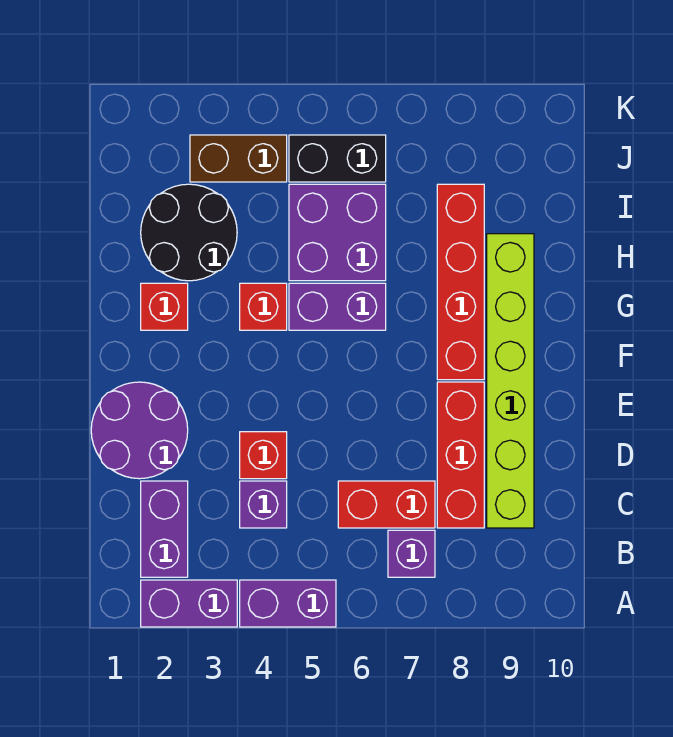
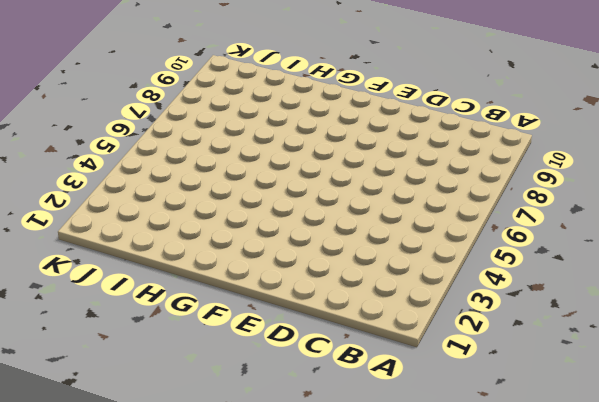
none -> purple brick A2:A3 level 1
none -> purple brick A4:A5 level 1
none -> purple brick B2:C2 level 1

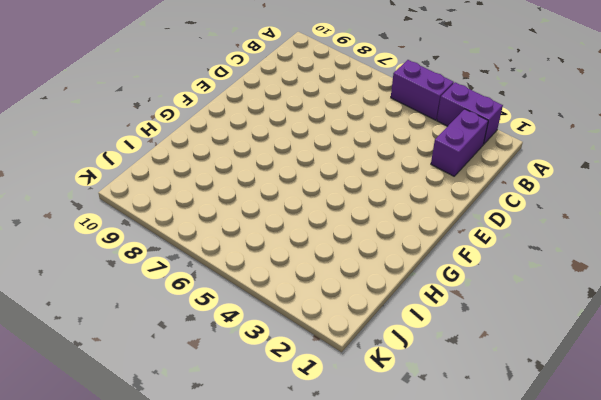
none -> purple brick B7 level 1
none -> purple brick C4 level 1
none -> red brick C6:C7 level 1

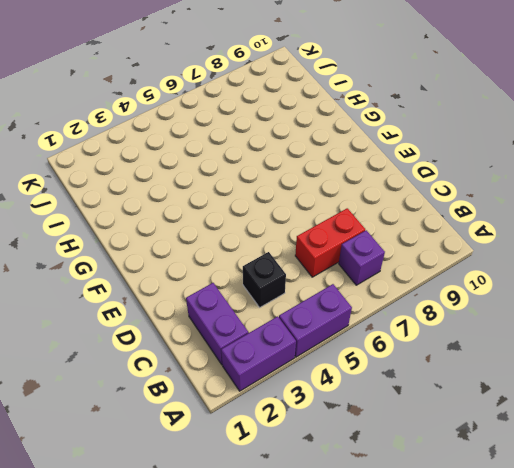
black brick C4 level 1 -> purple brick C4 level 1
none -> red brick C8:E8 level 1
none -> lime brick C9:H9 level 1
none -> purple round brick D1:E2 level 1

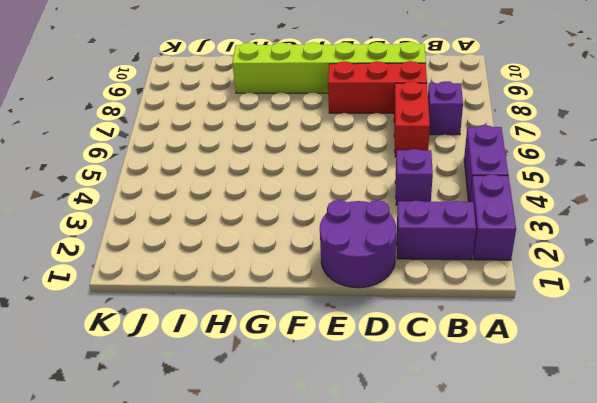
none -> red brick D4 level 1
none -> red brick F8:I8 level 1
none -> red brick G2 level 1

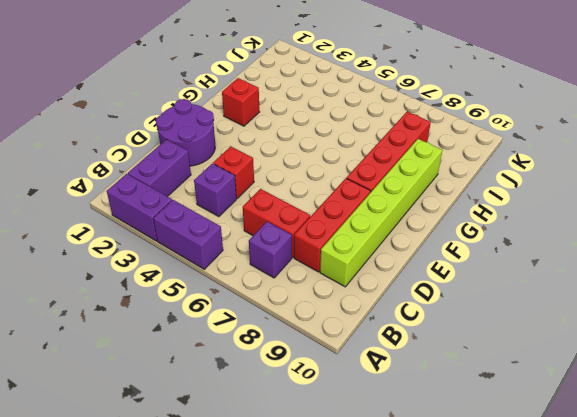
none -> red brick G4 level 1
none -> purple brick G5:G6 level 1
none -> black round brick H2:I3 level 1

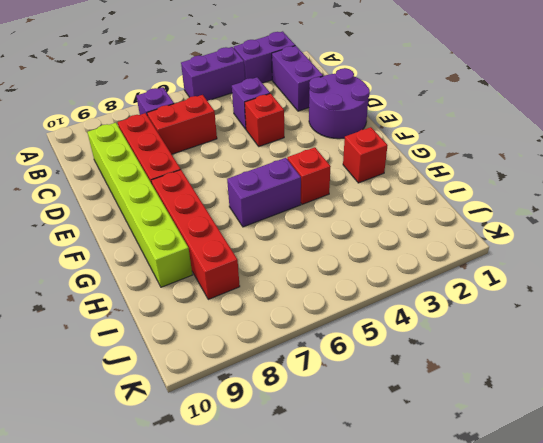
none -> black round brick H2:I3 level 1
none -> purple brick H5:I6 level 1
none -> brown brick J3:J4 level 1

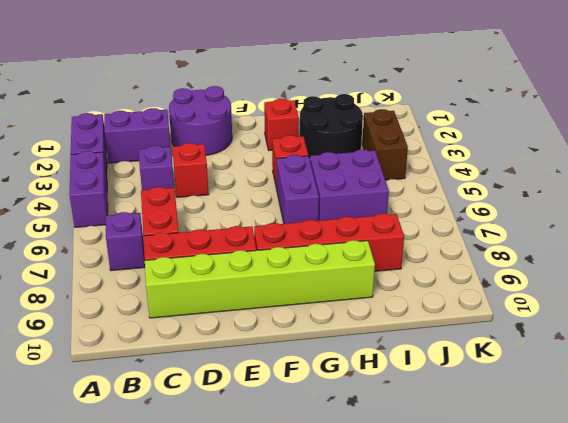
none -> black brick J5:J6 level 1

